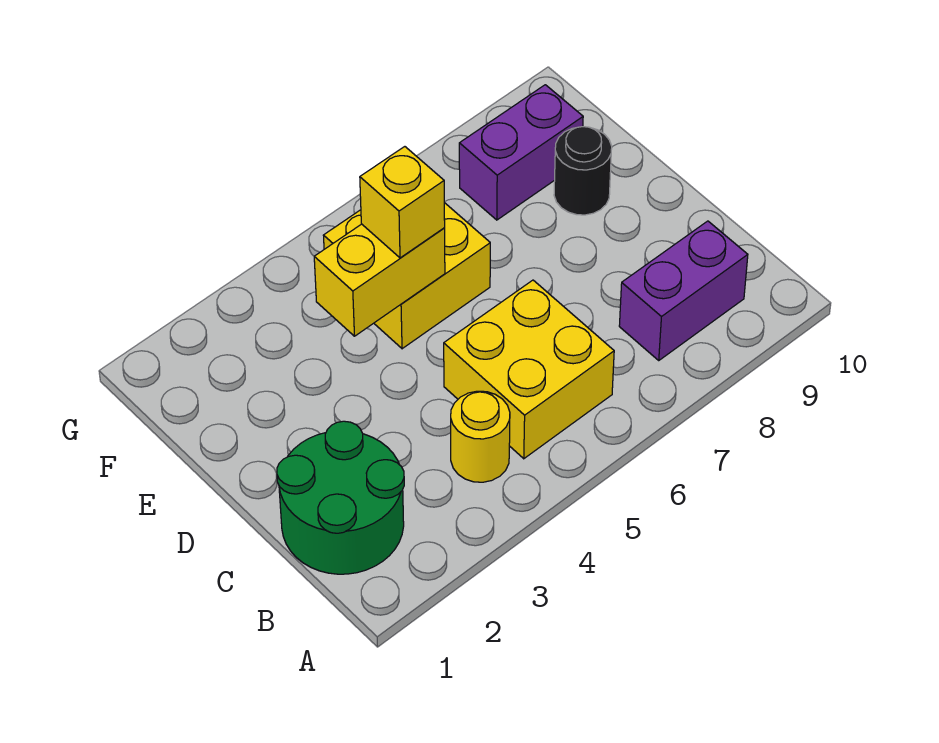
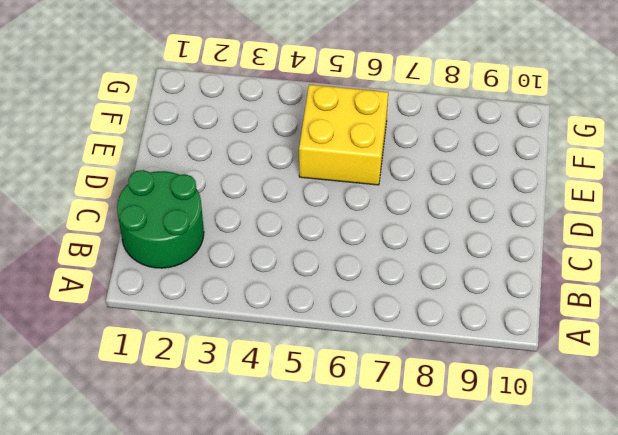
none -> yellow round brick B4 level 1
none -> yellow brick B5:C6 level 1

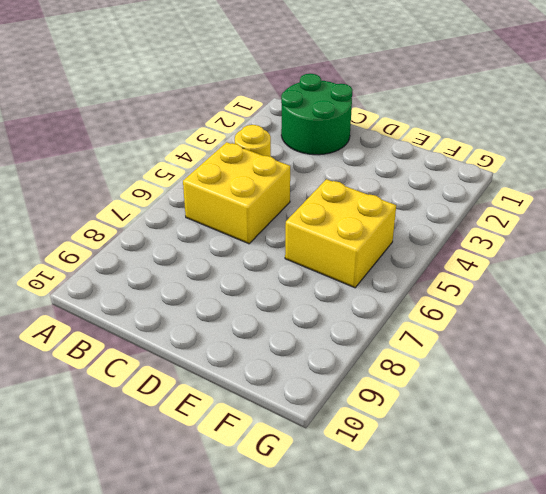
none -> purple brick B8:B9 level 1
none -> black round brick E9 level 1

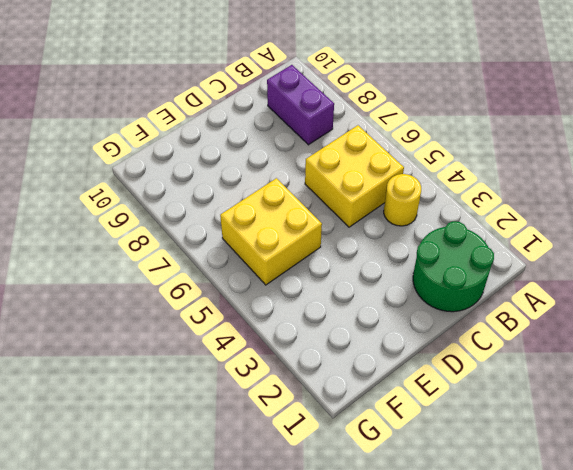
none -> black round brick E9 level 1
none -> purple brick F8:F9 level 1

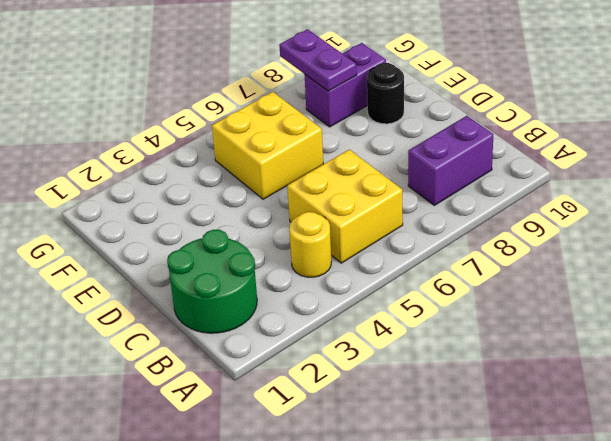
purple plate F8:G8 level 2 -> none
none -> yellow brick E4:E5 level 2
none -> yellow brick E5 level 3

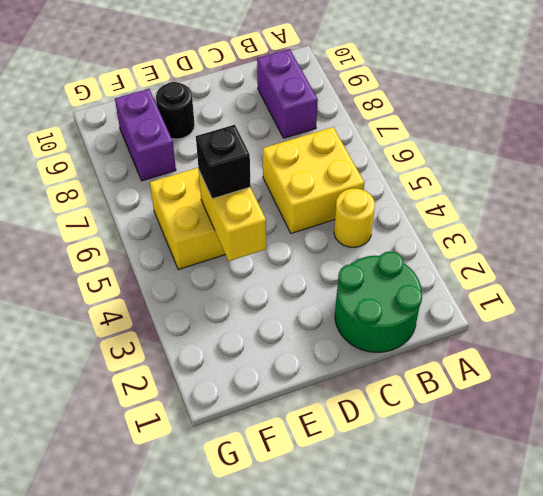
black brick E5 level 3 -> yellow brick E5 level 3

